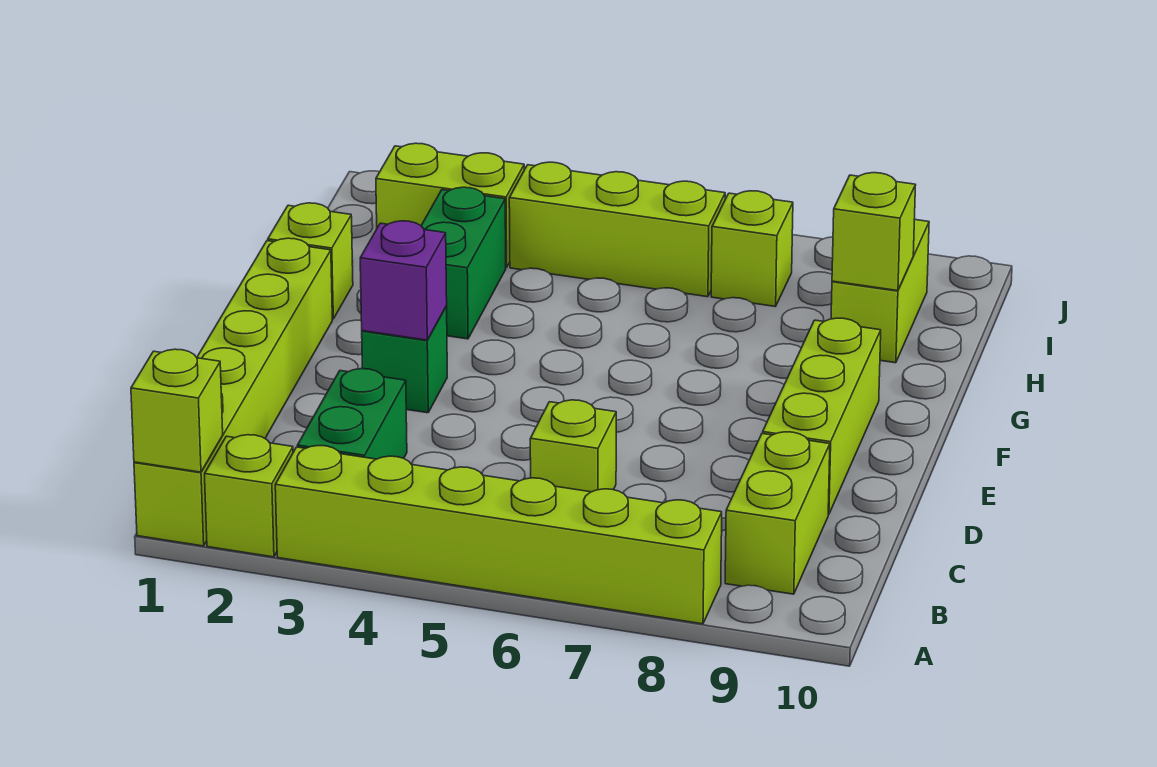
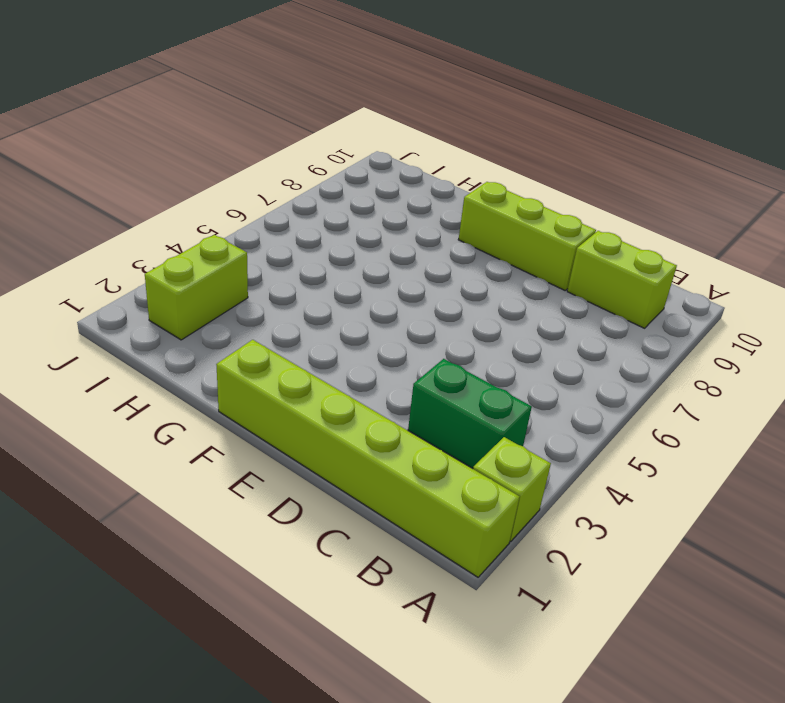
none -> lime brick A3:A8 level 1
none -> lime brick C6 level 1
none -> green brick E3 level 1

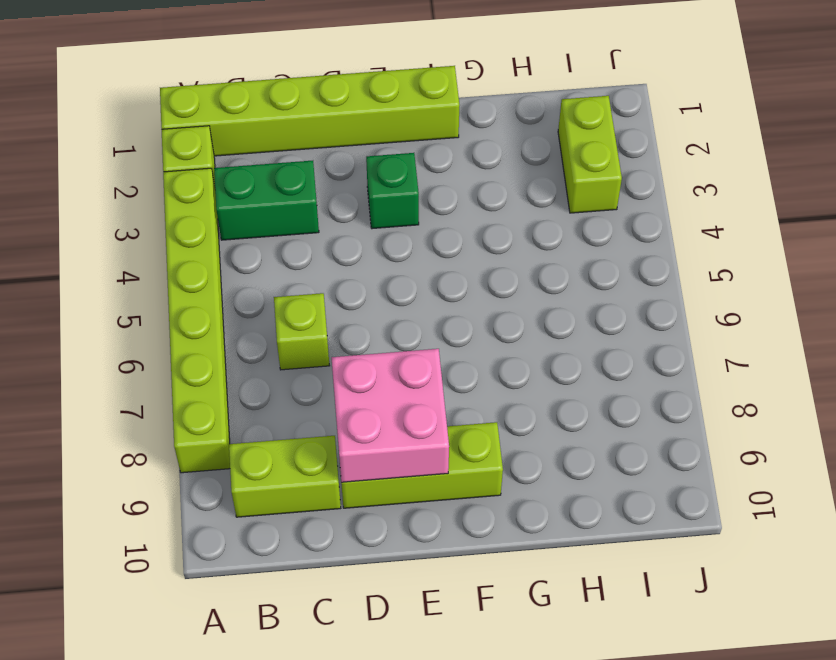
pink brick D8:E9 level 2 -> none
none -> lime brick G1 level 1
none -> green brick G3:H3 level 1
none -> lime brick H9:I9 level 1

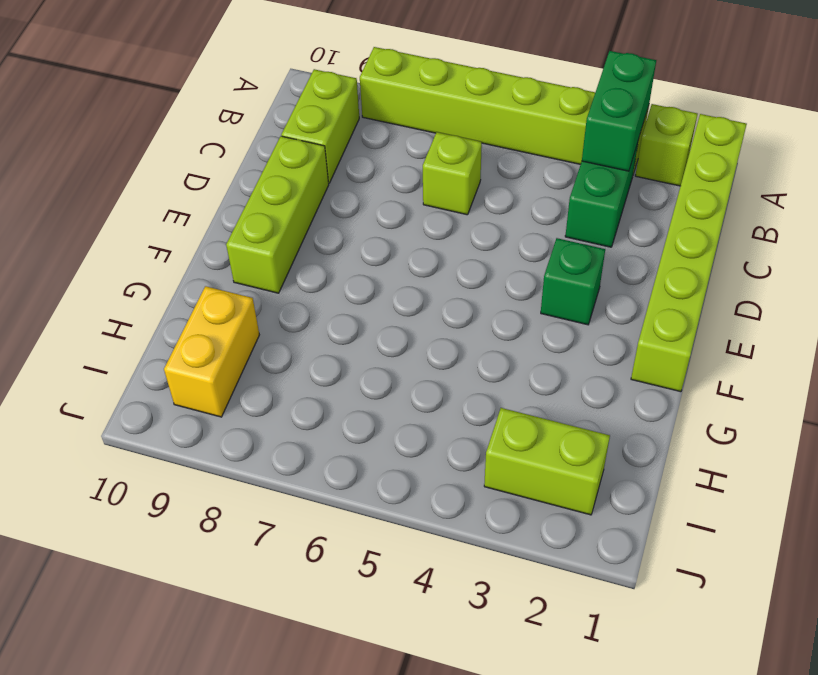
green brick A3:B3 level 2 -> green brick G3:H3 level 1
yellow brick H9:I9 level 1 -> lime brick H9:I9 level 1
none -> lime brick G1 level 1
none -> lime brick I4:I6 level 1
none -> lime brick I7 level 1

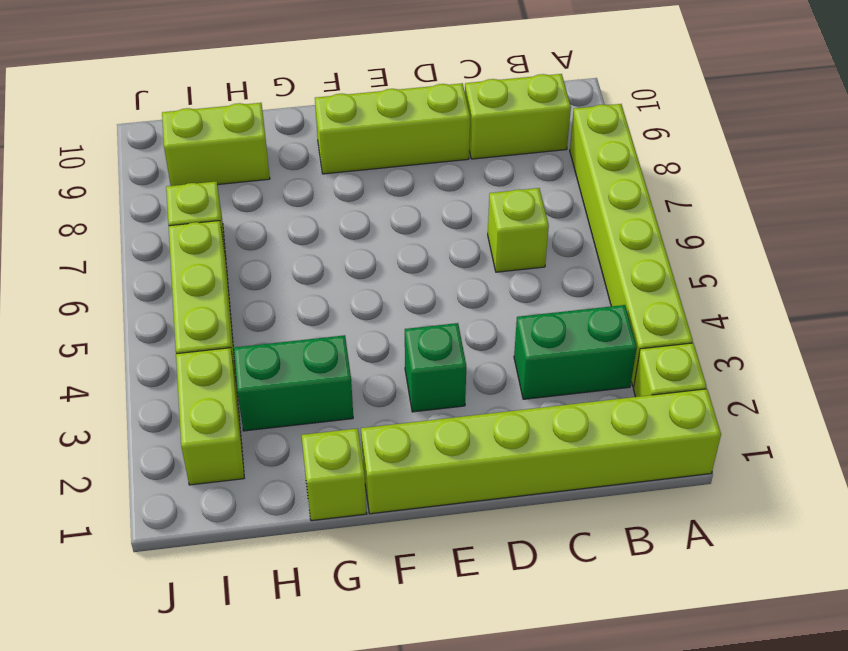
none -> lime brick A1 level 2
none -> purple brick E3 level 2
none -> lime brick H9 level 2

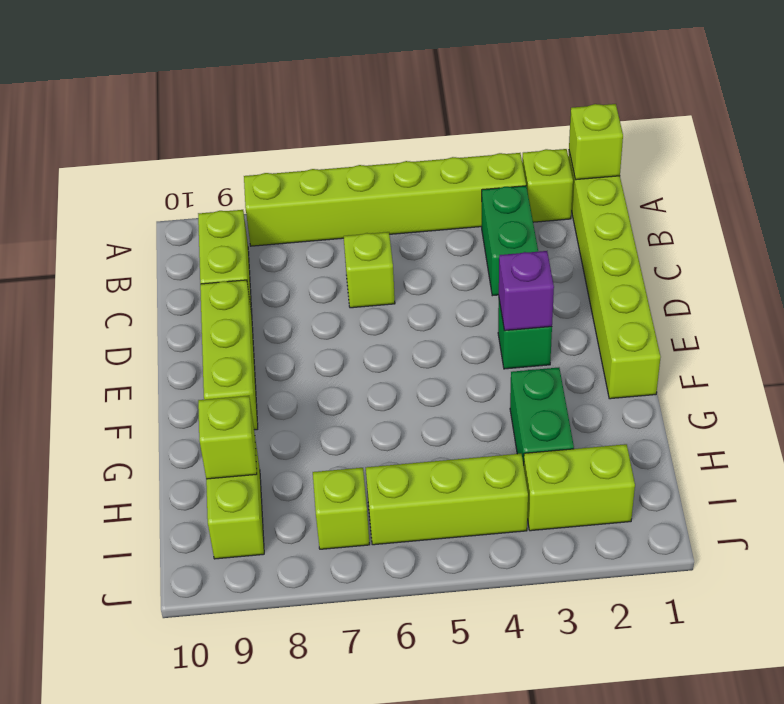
none -> lime brick G1 level 1

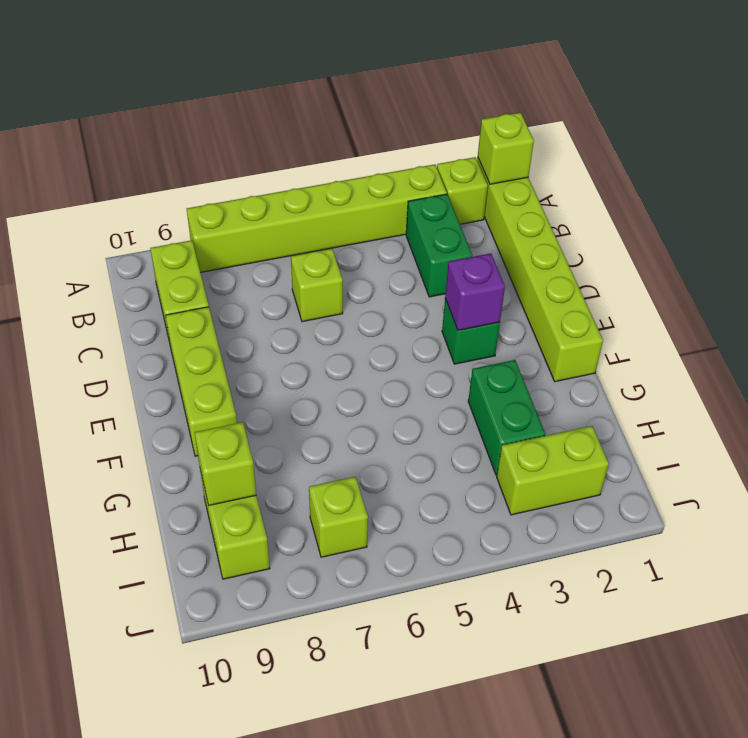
none -> lime brick G1 level 1
none -> lime brick I4:I6 level 1

